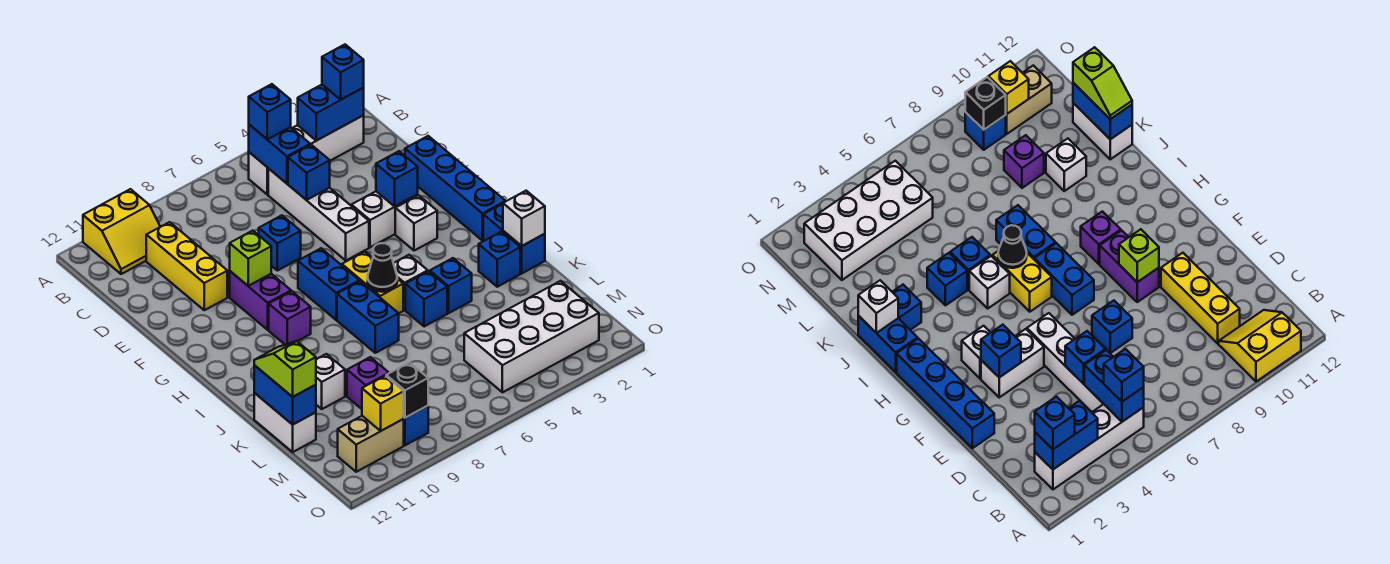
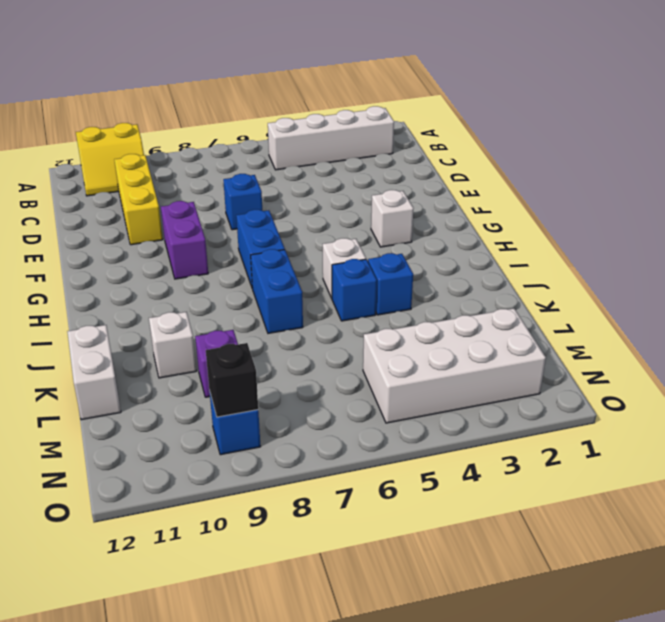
none -> white brick C5:F5 level 1
none -> blue brick E1:H1 level 1
none -> white brick F3:F4 level 1
none -> yellow brick H6:I6 level 1

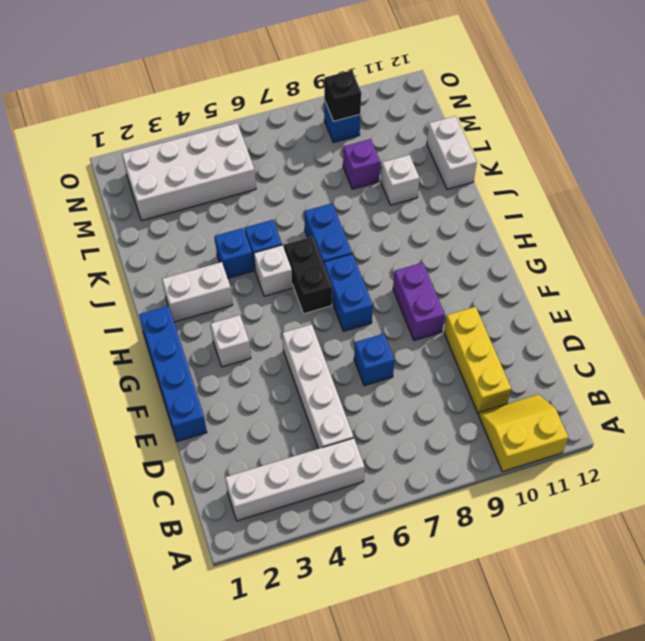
black brick H6:I6 level 1 -> yellow brick H6:I6 level 1
white brick I2:I3 level 1 -> white brick F3:F4 level 1
none -> purple brick H9 level 1
none -> blue brick I1:J1 level 1
none -> blue brick J2 level 1
none -> tan brick N10:N11 level 1

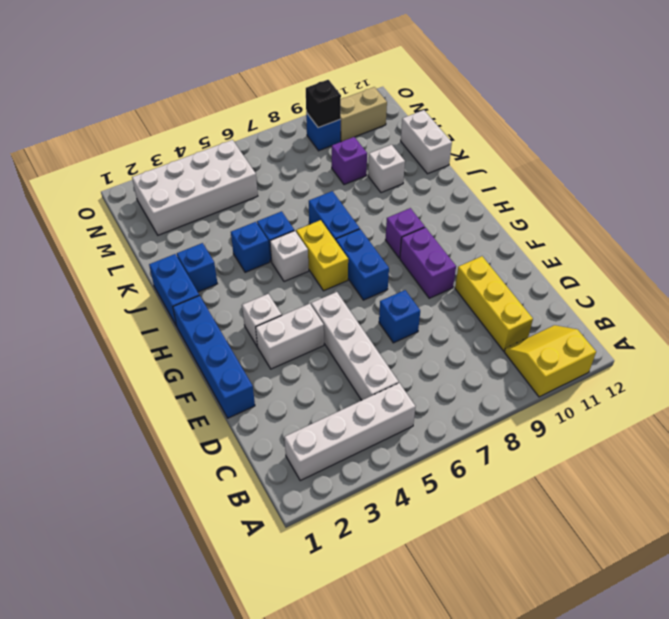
none -> blue brick B2:B3 level 2
none -> blue brick B5:C5 level 2
none -> blue brick D5 level 2
none -> blue brick F3 level 2

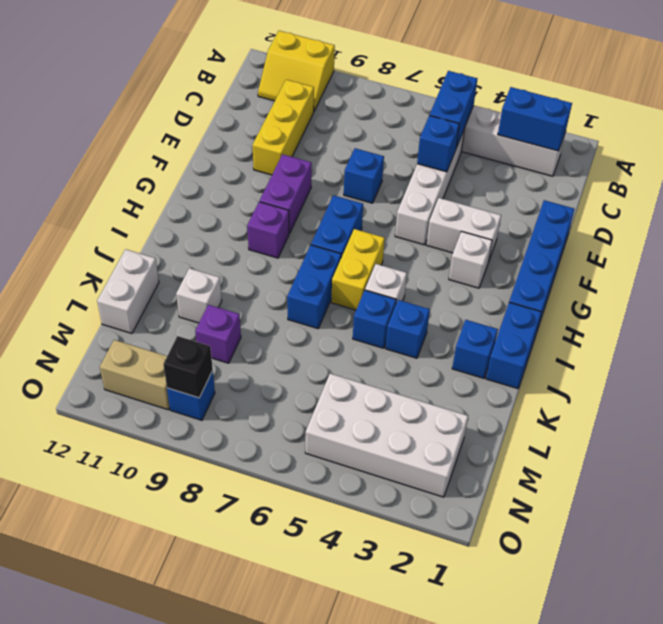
none -> blue brick F3 level 2
none -> lime brick F9 level 2
none -> black cone I6 level 2
none -> white brick J1 level 2

